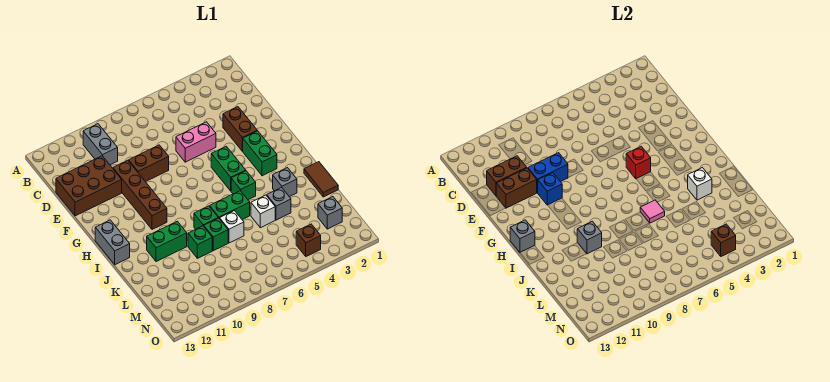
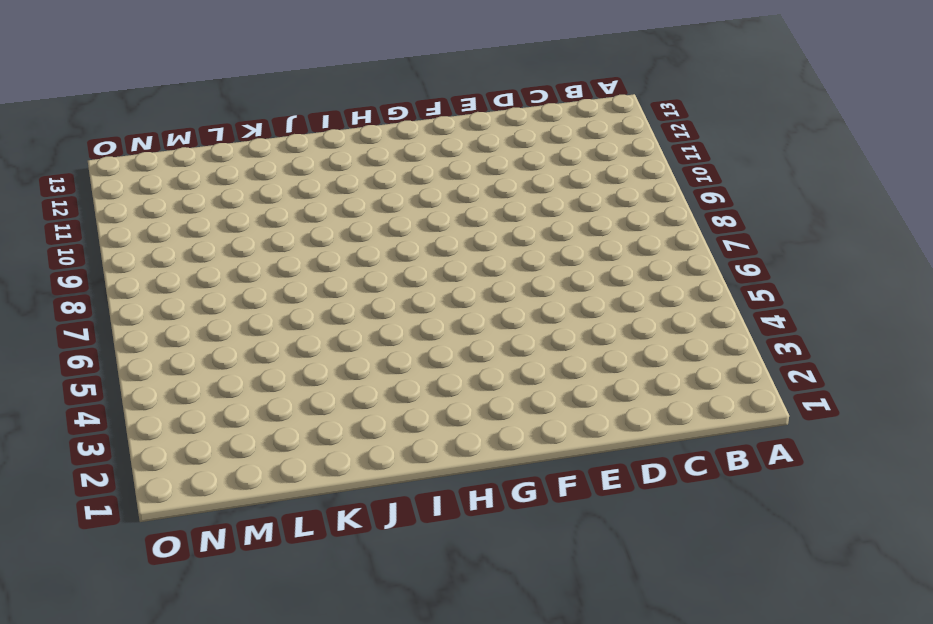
none -> grey brick B10:C10 level 1
none -> brown brick D11:E13 level 1
none -> brown brick E3:F3 level 1
none -> pink brick E5:E6 level 1

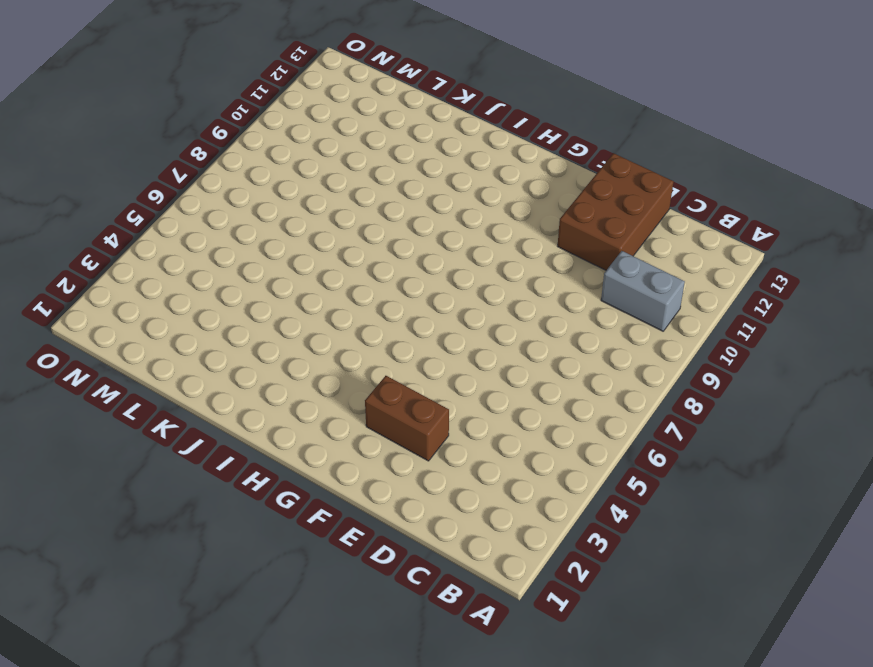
none -> pink brick E5:E6 level 1
none -> brown brick E8:E9 level 1
none -> brown brick E10:H10 level 1
none -> green brick G3:H3 level 1

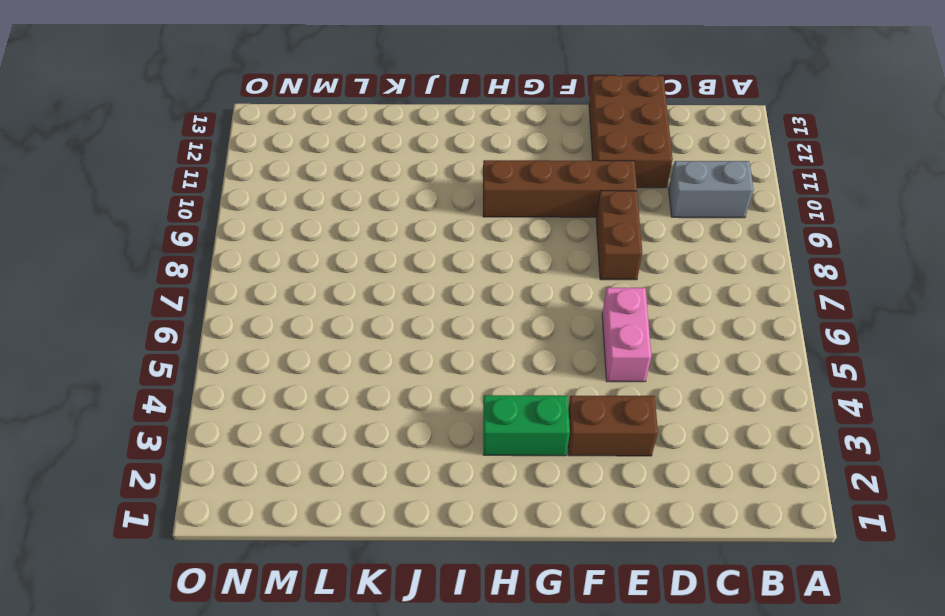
none -> green brick G5:H5 level 1
none -> grey brick H13:I13 level 1
none -> green brick I5 level 1
none -> brown tile J1:K1 level 1

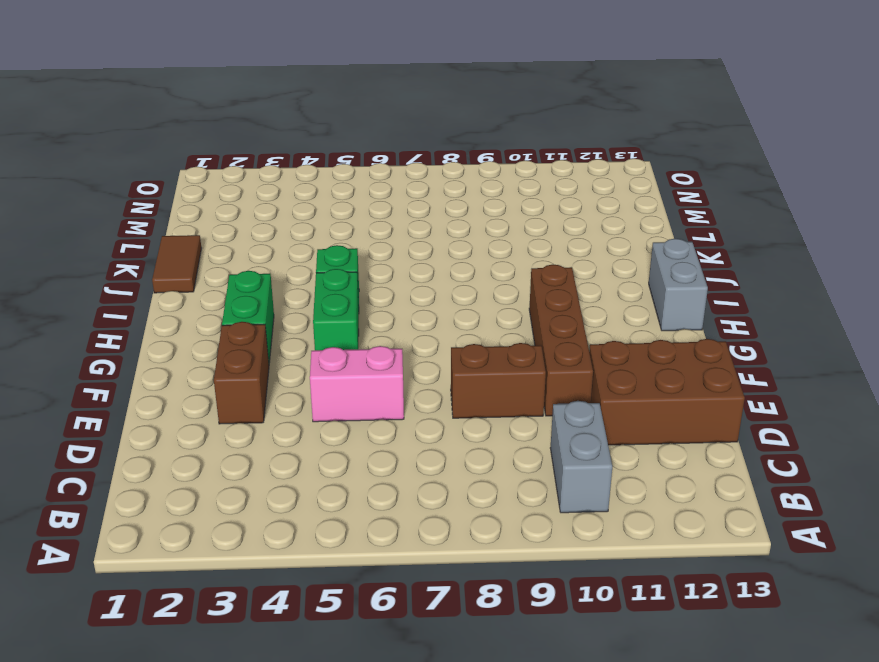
none -> grey brick J3 level 1
none -> green brick J6:J7 level 1
none -> green brick J8 level 1
none -> green brick J10:J11 level 1

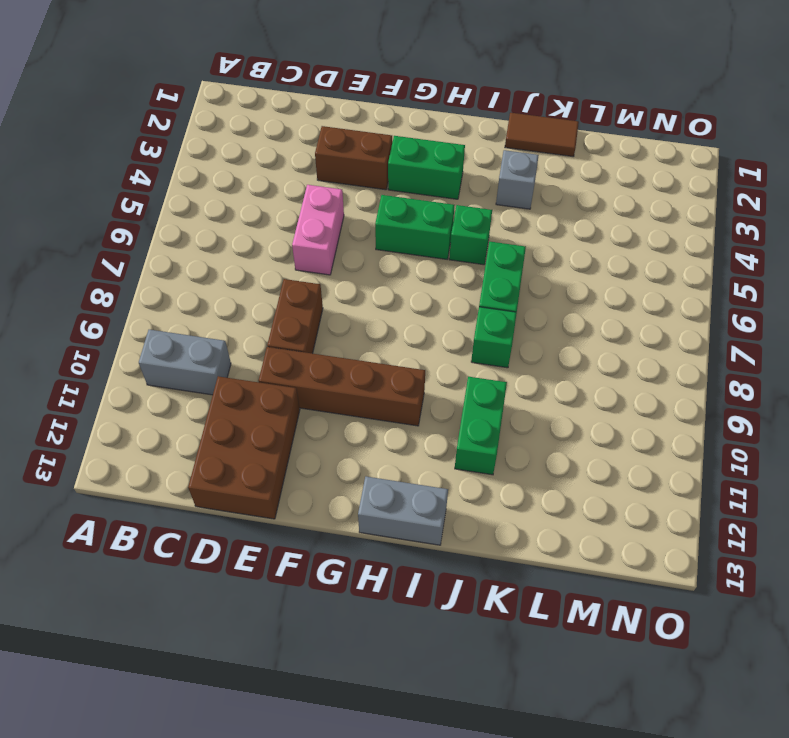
none -> grey brick K4 level 1
none -> white brick K5 level 1
none -> white brick K7 level 1
none -> green brick K8 level 1

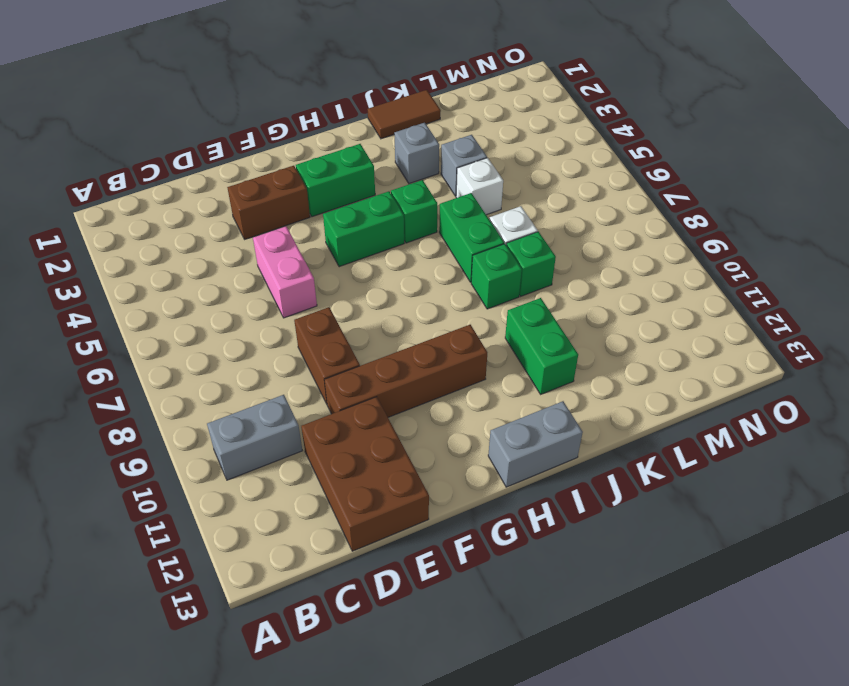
none -> green brick K9 level 1
none -> grey brick M2 level 1
none -> brown brick N4 level 1
none -> brown brick D11:D12 level 2

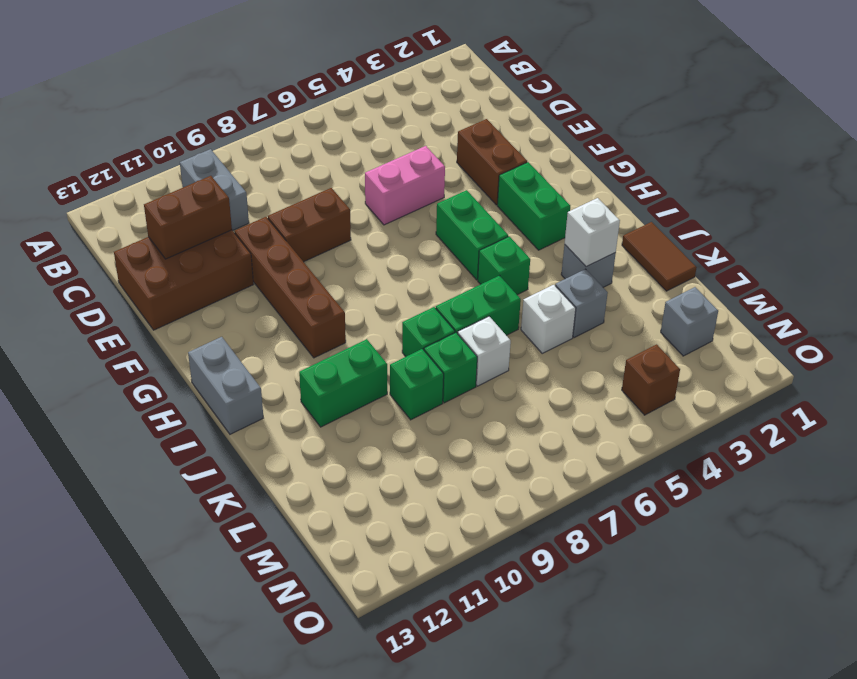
none -> blue brick E9:E10 level 2
none -> brown brick E11:E12 level 2
none -> blue brick F10 level 2
none -> red brick G5 level 2

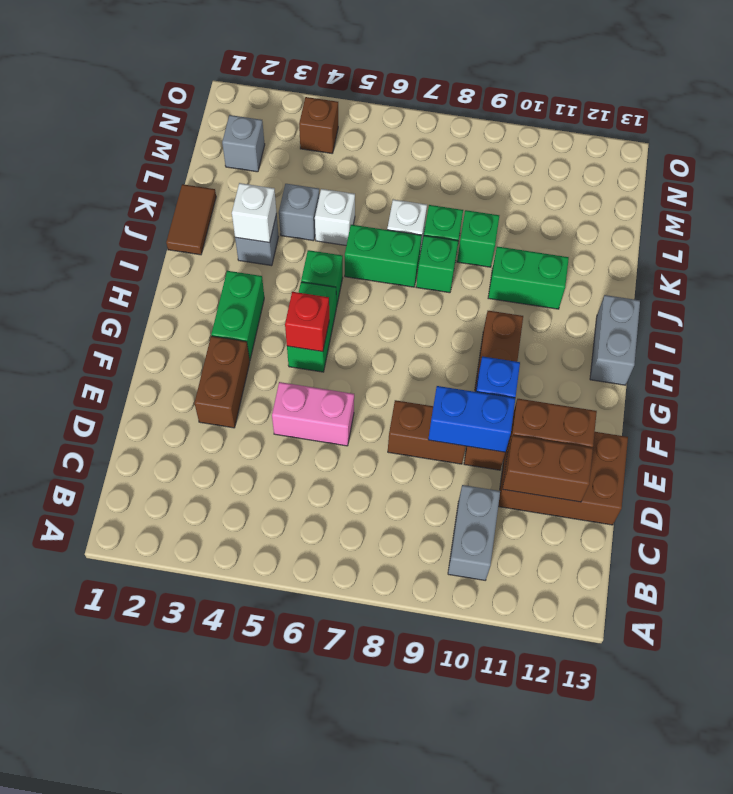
none -> grey brick H13 level 2
none -> pink tile J6 level 2
none -> grey brick J10 level 2
none -> brown brick N4 level 2

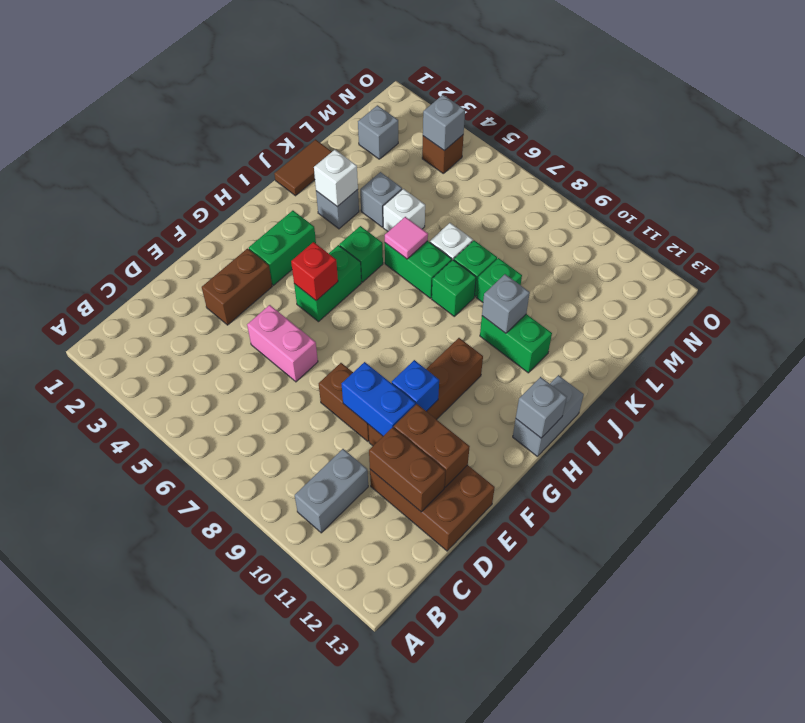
grey brick N4 level 2 -> brown brick N4 level 2

